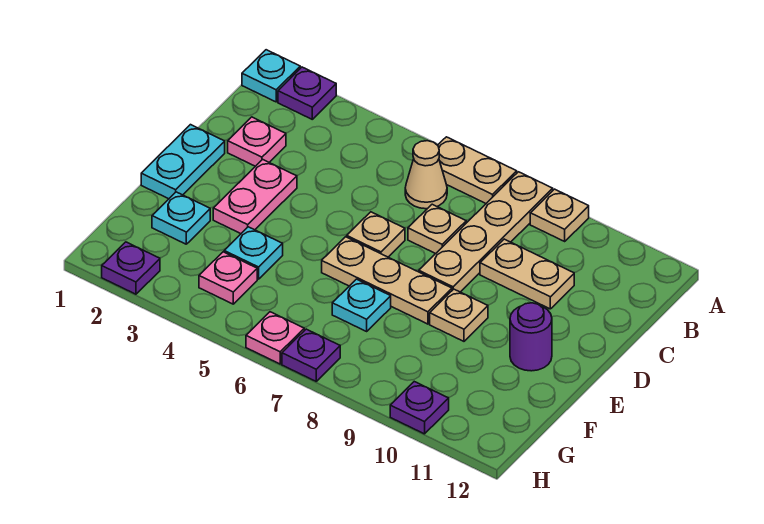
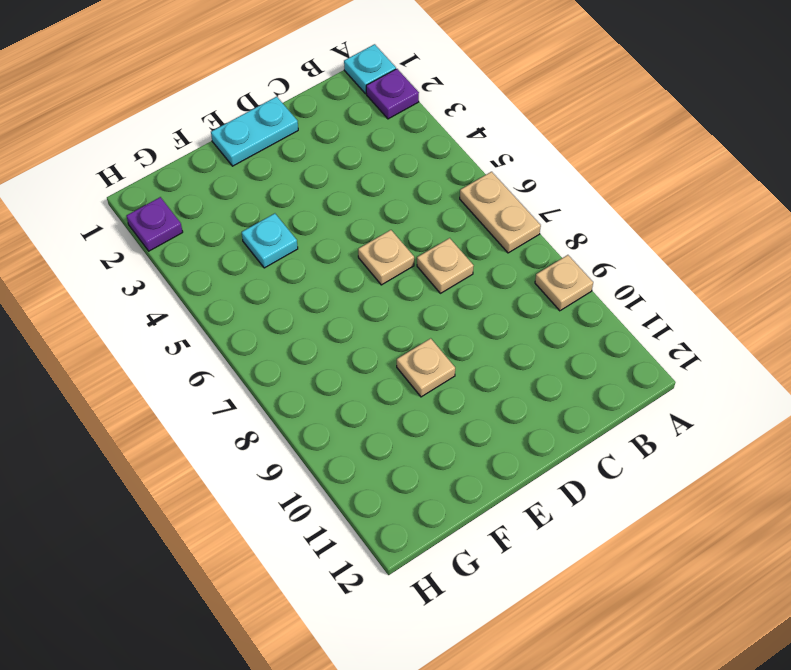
none -> tan plate A8:D8 level 1
none -> tan cone B6 level 1
none -> pink plate C2 level 1

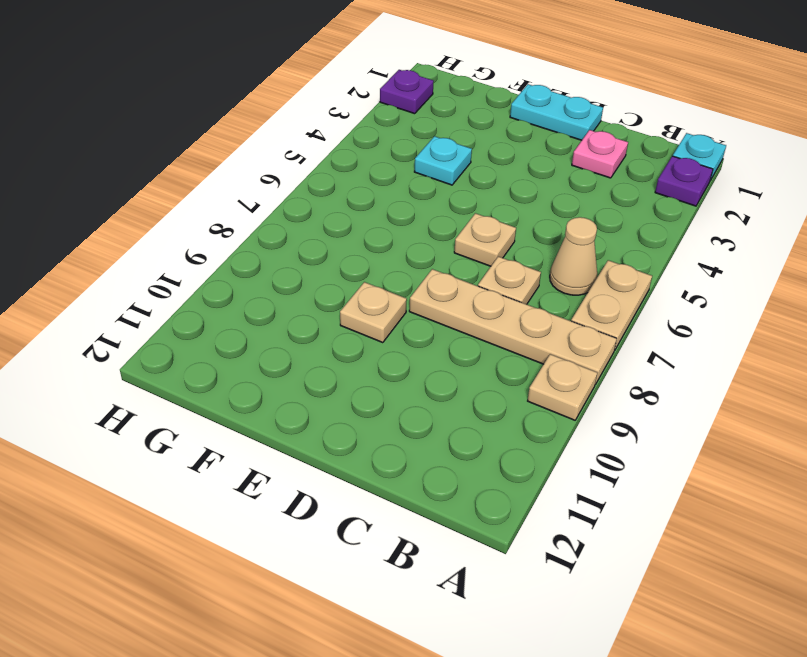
none -> tan plate C9:C10 level 1
none -> pink plate D3:E3 level 1
none -> tan plate E6:E8 level 1

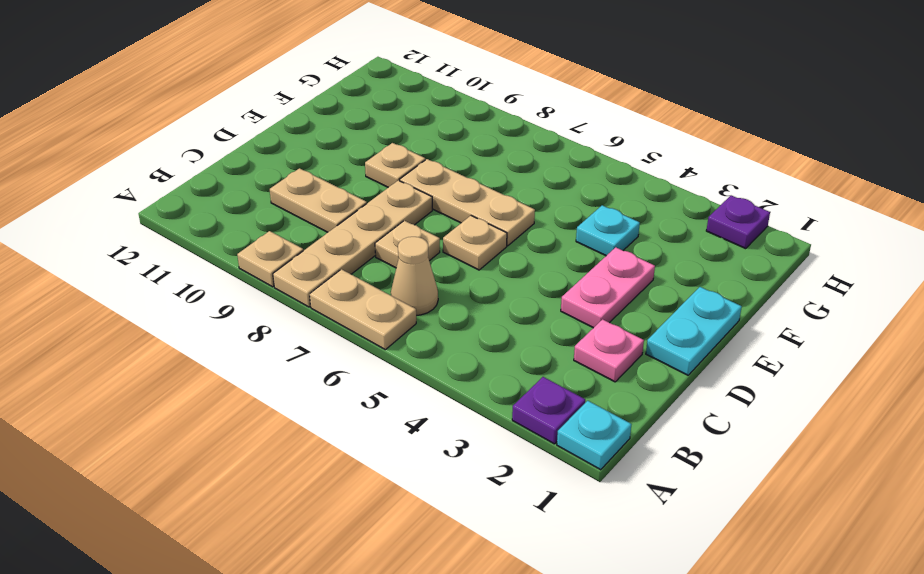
none -> purple round brick E11 level 1
none -> cyan plate F2 level 1
none -> cyan plate F7 level 1

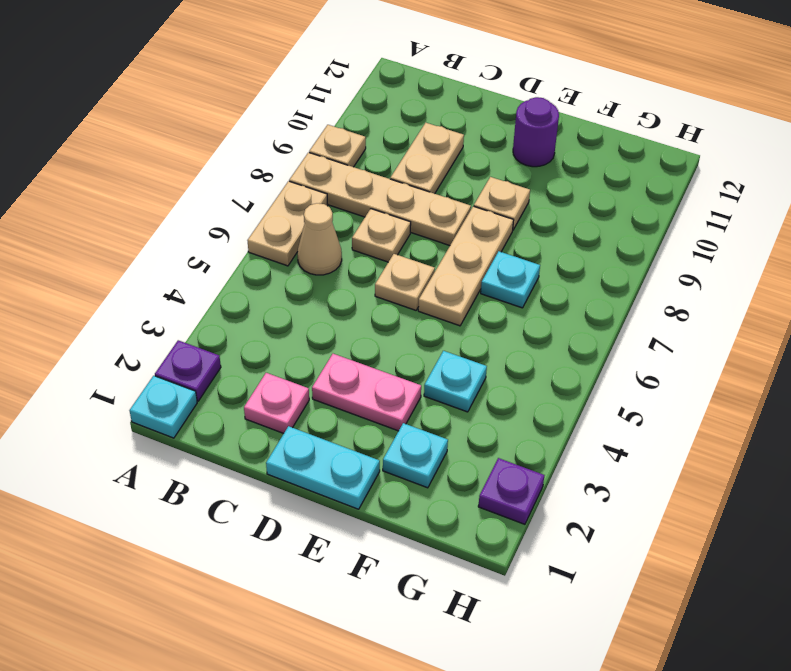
none -> pink plate G4 level 1
none -> pink plate H6 level 1
none -> purple plate H7 level 1

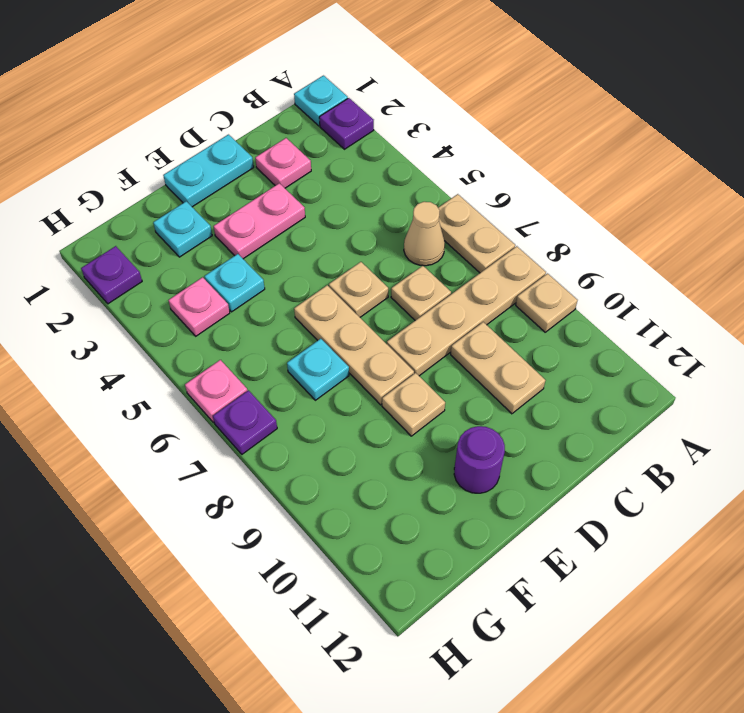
none -> purple plate H10 level 1

